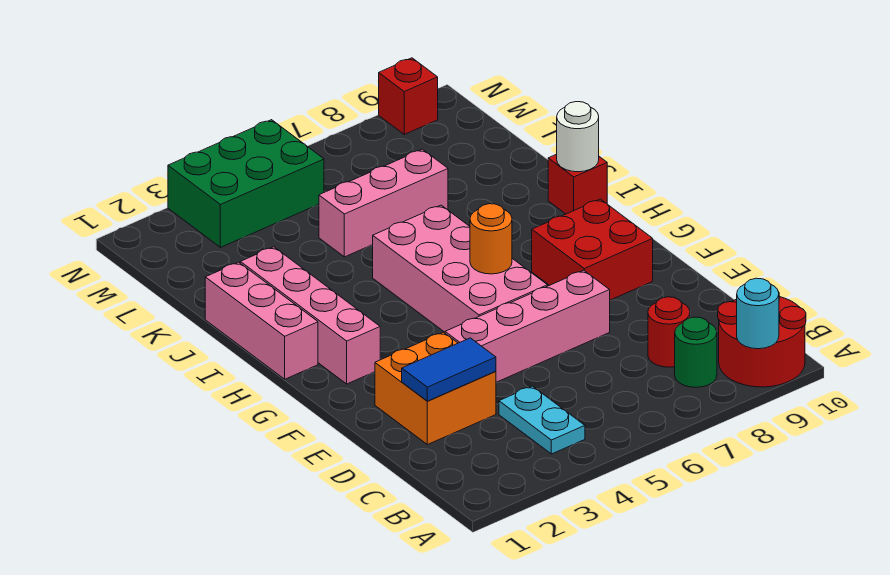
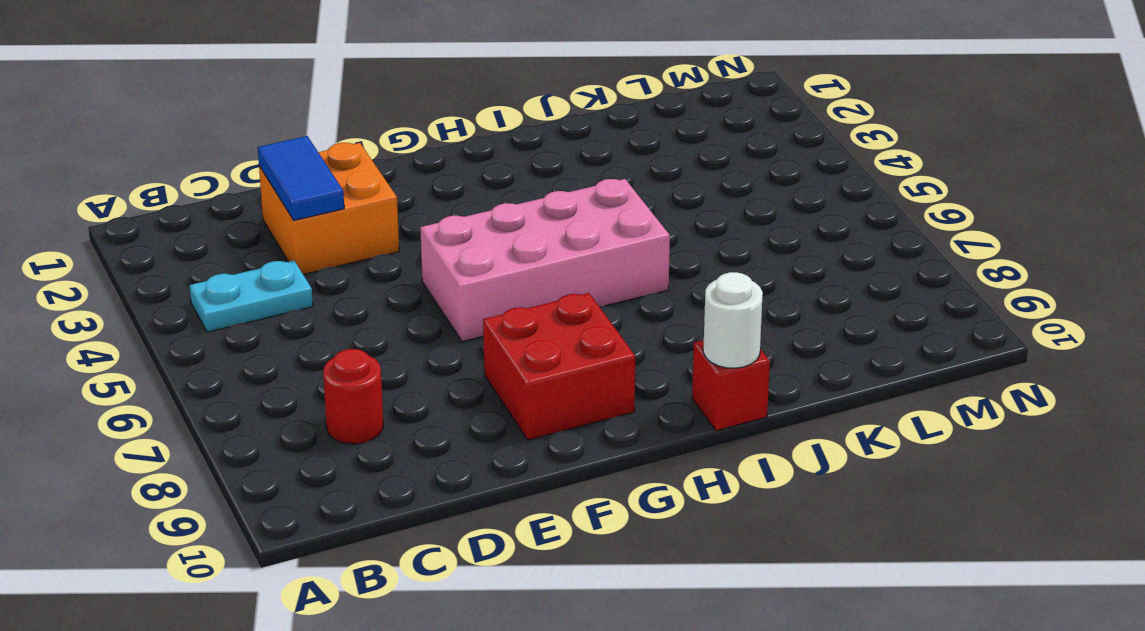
none -> red round brick A9:B10 level 1
none -> green round brick B8 level 1
none -> pink brick E4:E7 level 1

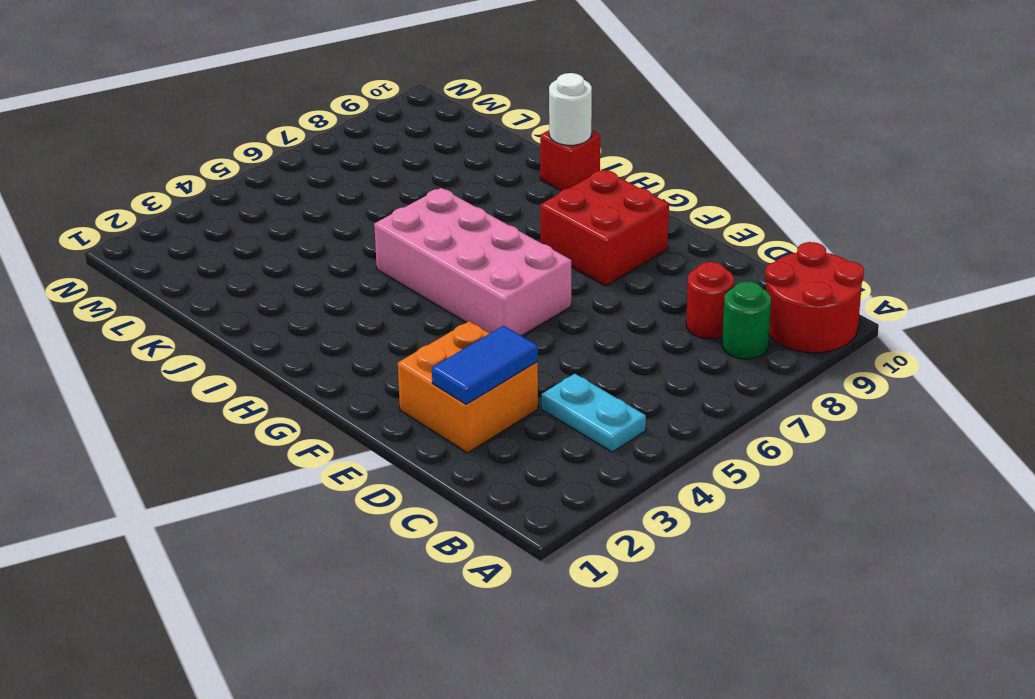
none -> pink brick E4:E7 level 1
none -> pink brick G2:J2 level 1
none -> pink brick H1:J1 level 1

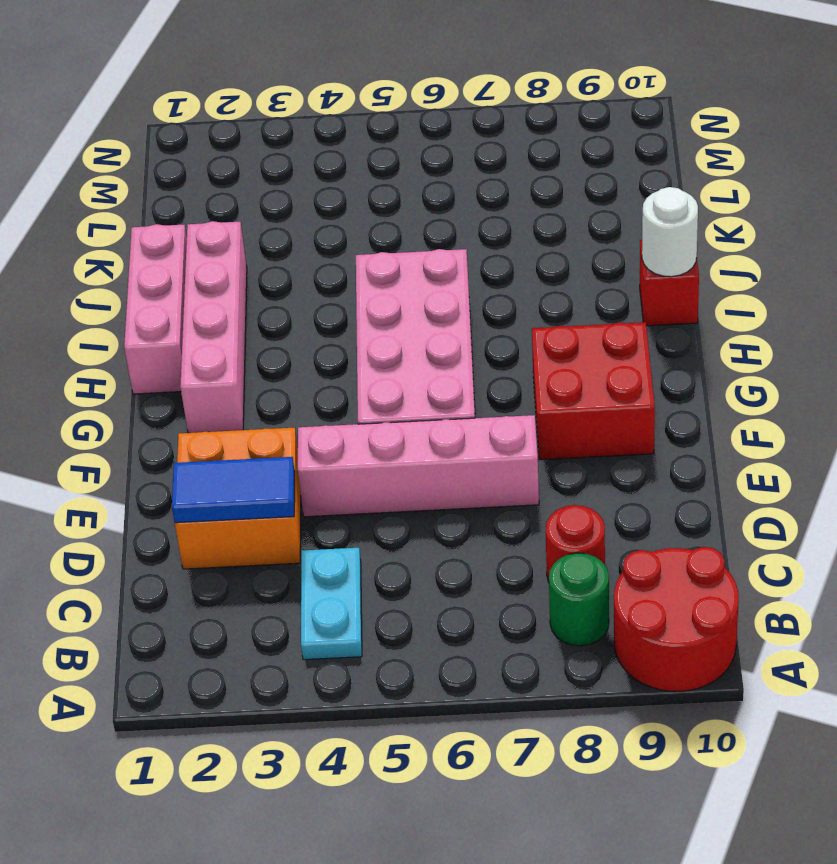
none -> pink brick K5:K7 level 1
none -> green brick M3:N5 level 1
none -> red brick N9 level 1

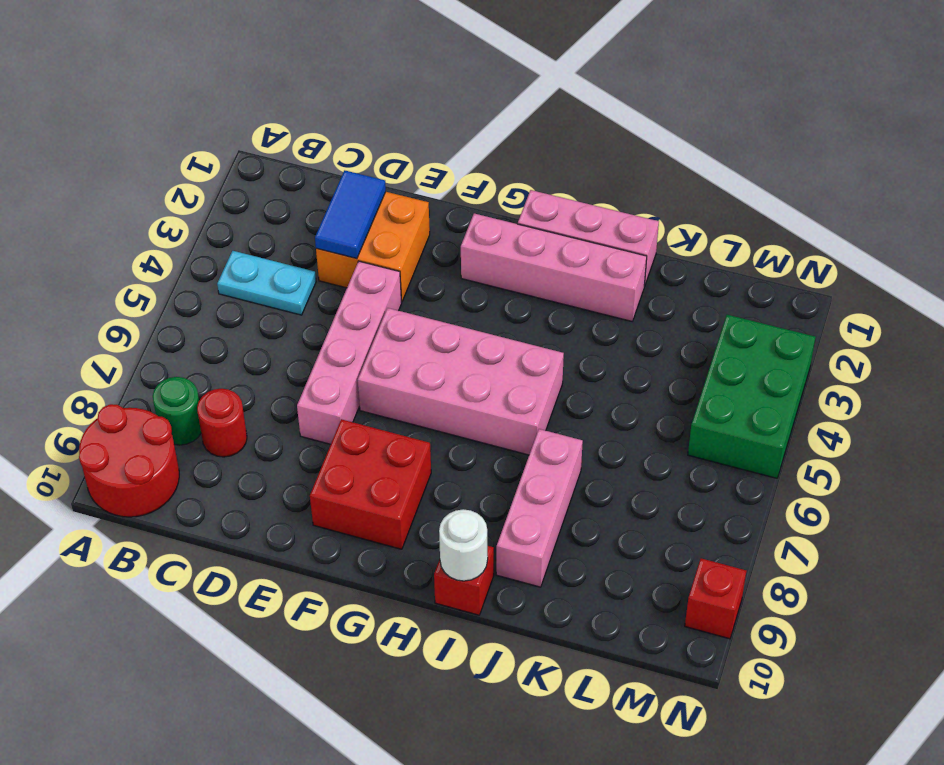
pink brick J7:J9 level 1 -> pink brick K5:K7 level 1
none -> cyan round brick A9 level 2
none -> orange round brick G6 level 2

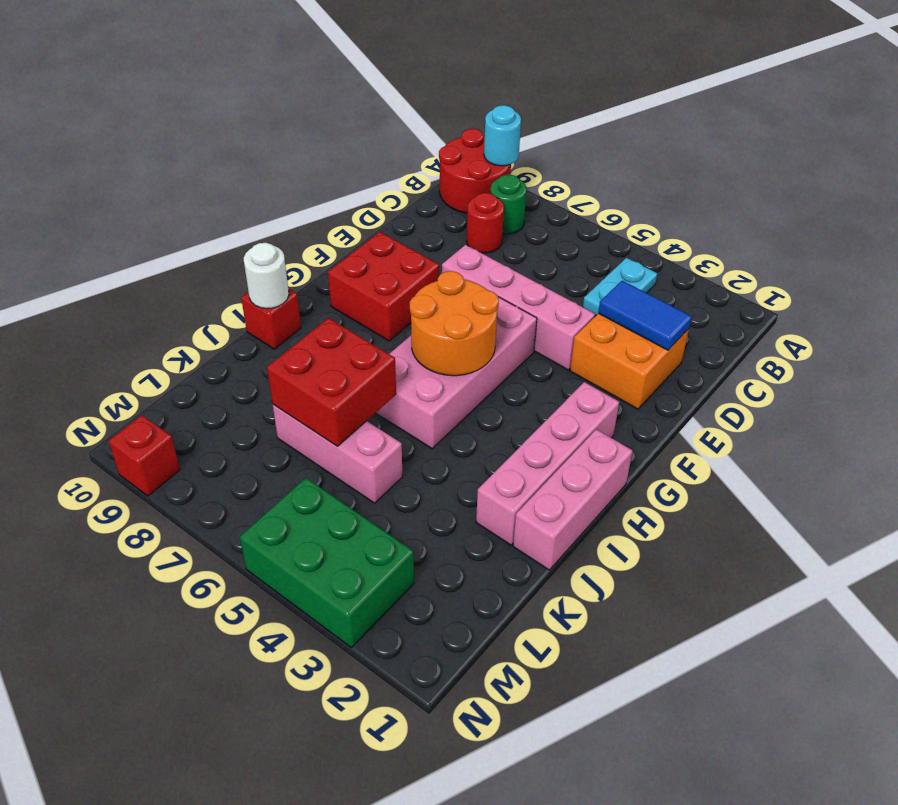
orange round brick G5:H6 level 2 -> orange round brick G6 level 2
red brick J6:K7 level 2 -> none

